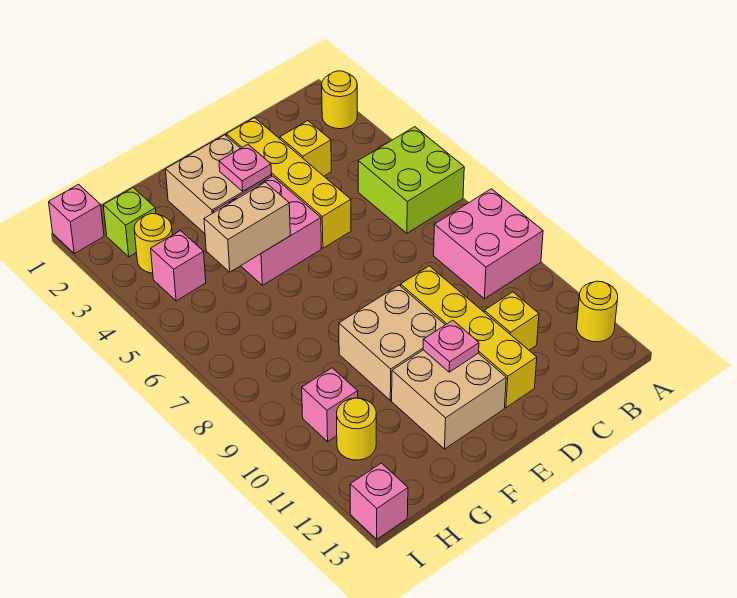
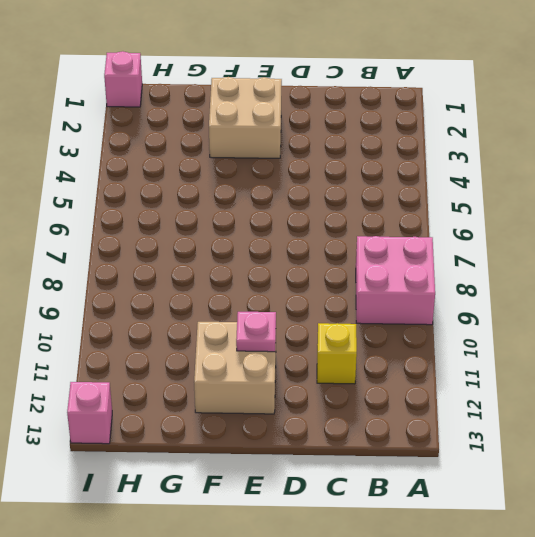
none -> yellow round brick A2 level 1
none -> lime brick A5:B6 level 1
none -> yellow round brick A12 level 1

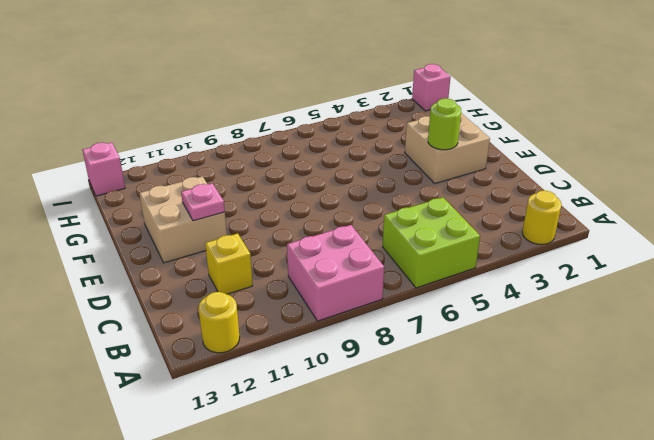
lime round brick E3 level 2 -> pink plate E3 level 2
none -> yellow brick C3 level 1
none -> yellow brick D2:D5 level 1
none -> yellow brick D9:D12 level 1

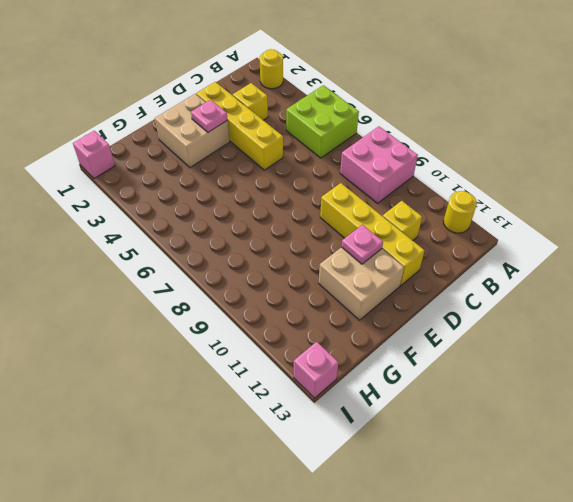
none -> pink brick E4:F5 level 1
none -> tan brick E9:F10 level 1
none -> lime brick H2 level 1

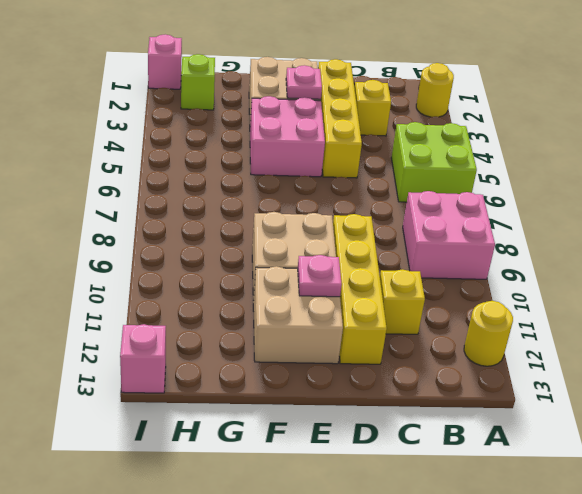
none -> yellow round brick H3 level 1
none -> pink brick H4 level 1
none -> pink brick H10 level 1

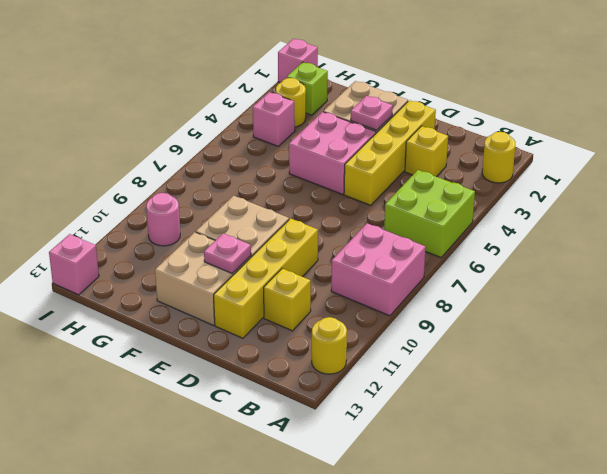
pink round brick H10 level 1 -> pink brick H10 level 1
none -> yellow round brick H11 level 1
none -> tan brick F5:G5 level 2

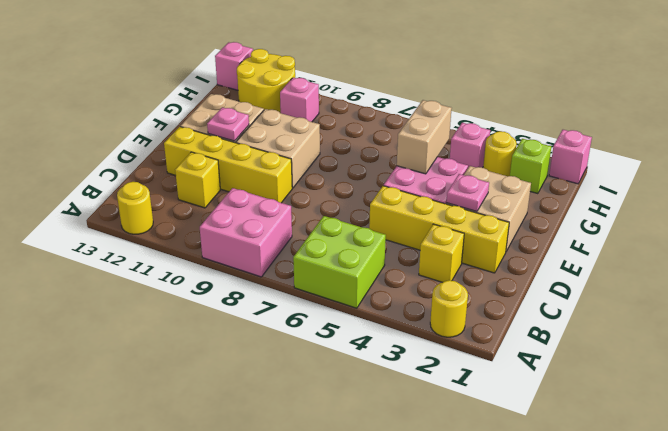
yellow round brick H11:I12 level 1 -> yellow round brick H11 level 1

